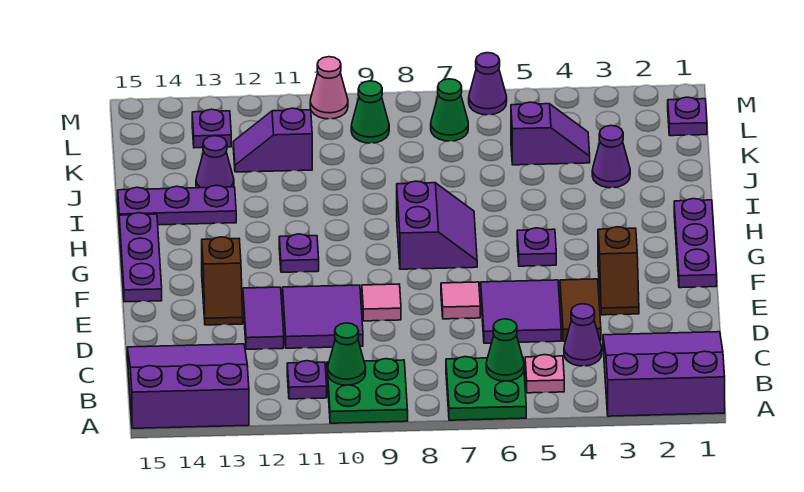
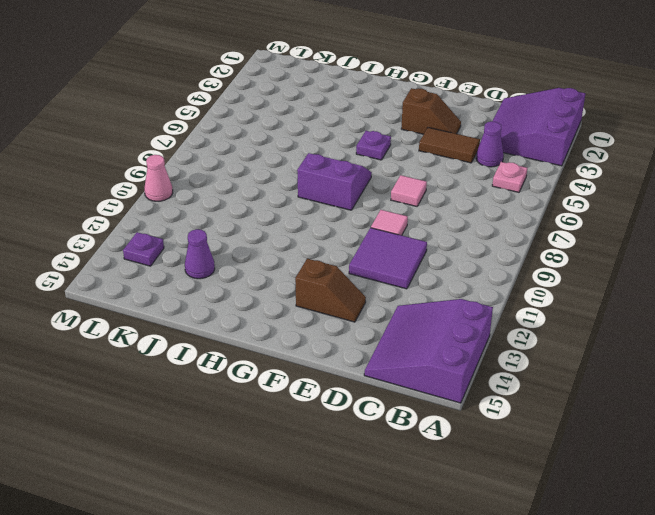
none -> green plate A6:B7 level 1
none -> green plate A9:B10 level 1
none -> purple plate B11 level 1
none -> purple tile D5:E6 level 1

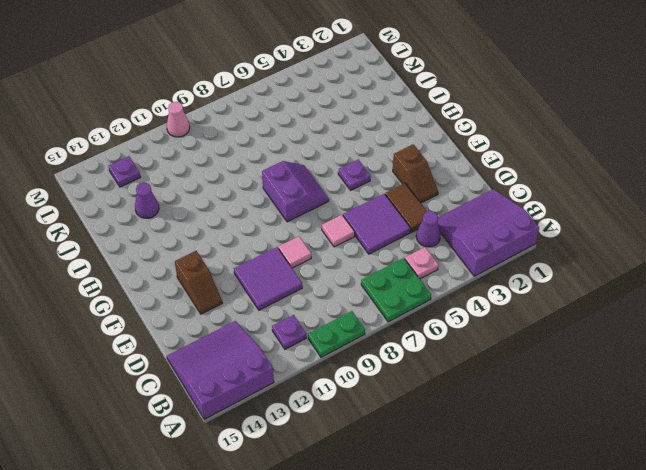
green plate A9:A10 level 1 -> green plate A9:B10 level 1
none -> purple tile D12:E12 level 1
none -> purple plate F1:H1 level 1
none -> purple plate F15:H15 level 1
none -> purple plate G11 level 1

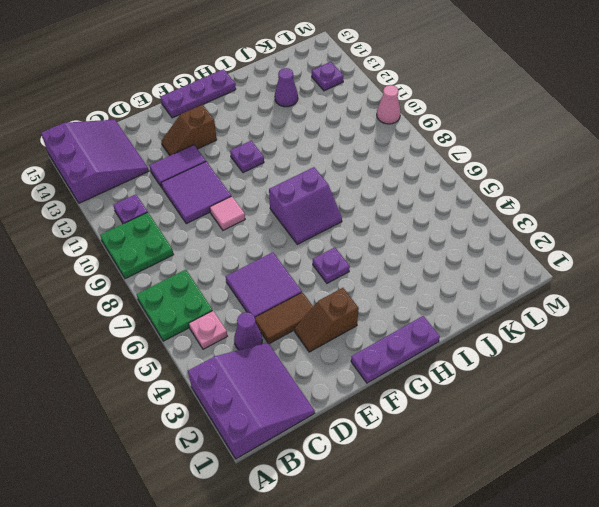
none -> pink tile E7 level 1
none -> purple plate I13:I15 level 1
none -> purple cone J3 level 1
none -> purple slope K4:K5 level 1 top 5

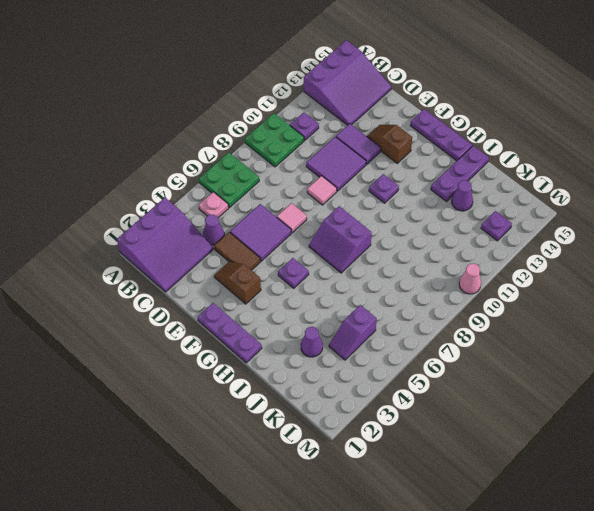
none -> purple slope K11:K12 level 1 top 11
none -> purple plate L1 level 1
none -> green cone L7 level 1
none -> green cone L9 level 1

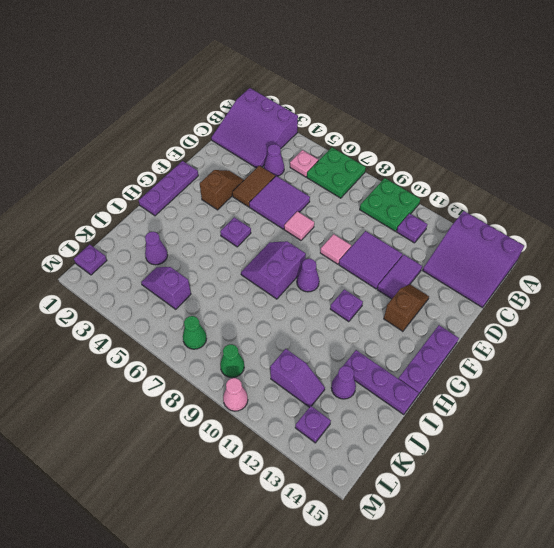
purple cone G9 level 1 -> purple cone M6 level 1
none -> green cone B6 level 2
none -> green cone B10 level 2

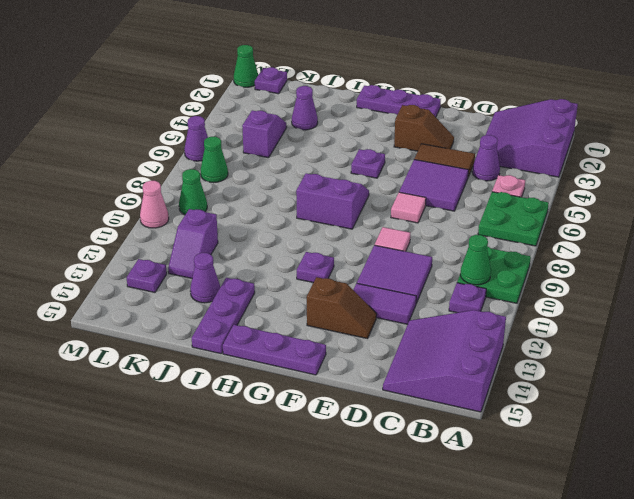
green cone M1 level 1 -> green cone B6 level 2

